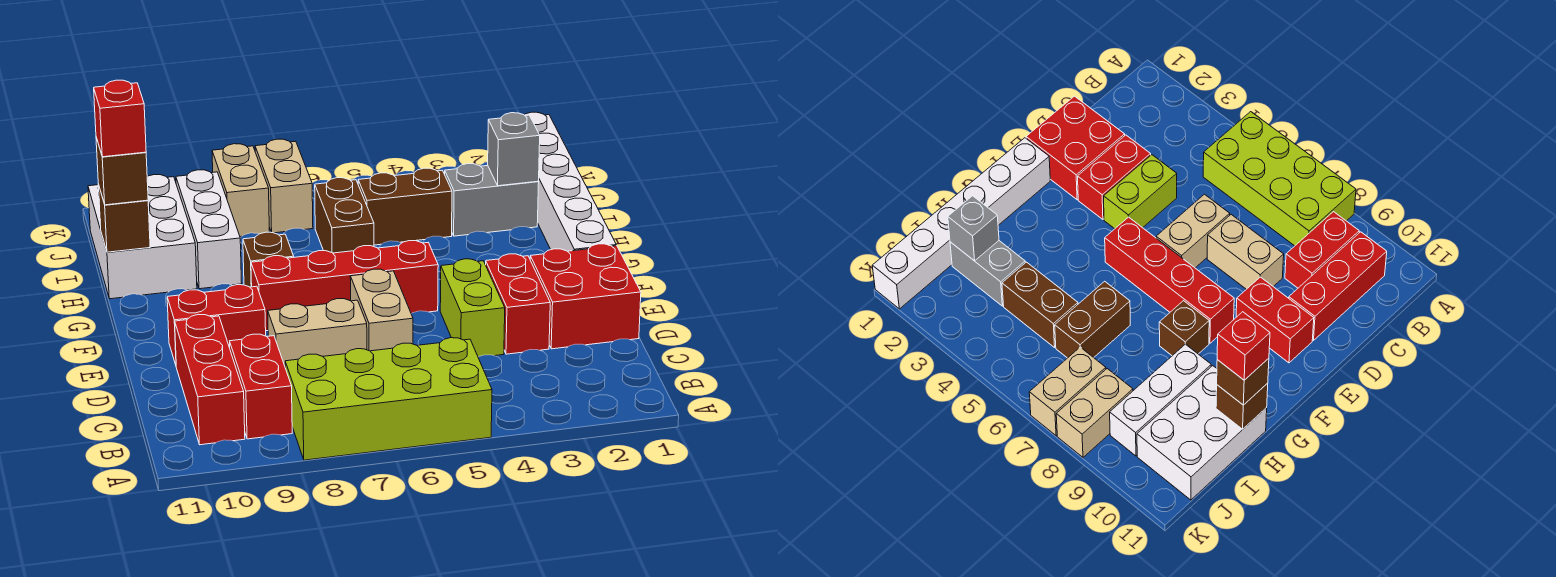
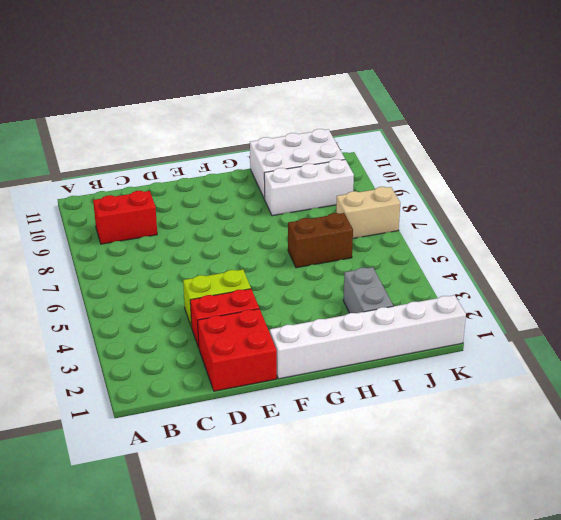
none -> lime brick A5:B8 level 1
none -> red brick B10:D10 level 1
none -> tan brick D6:E6 level 1

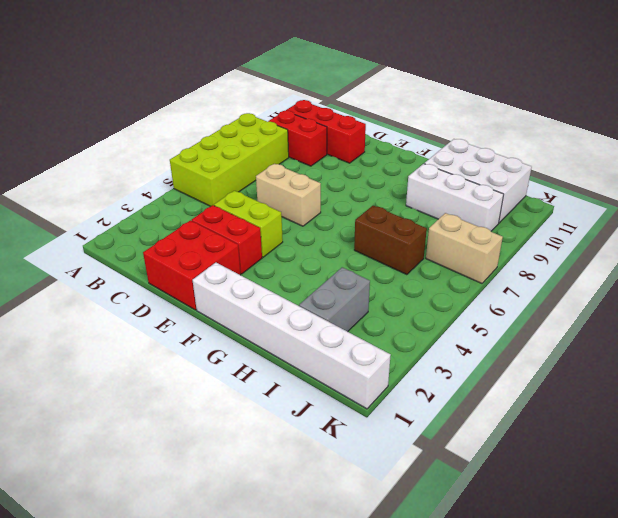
none -> tan brick D7:D8 level 1
none -> red brick E9:E10 level 1
none -> red brick F5:F8 level 1

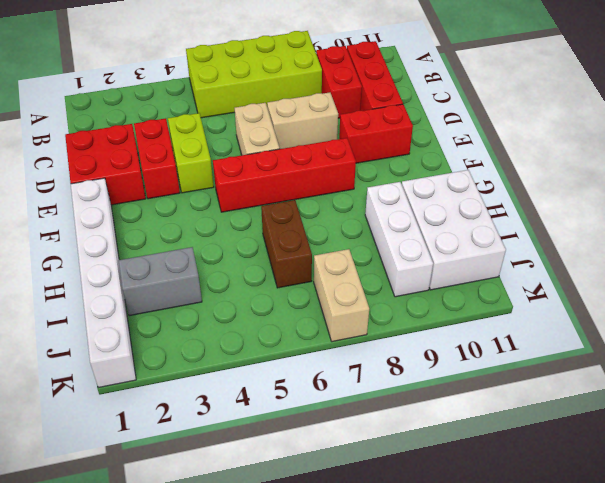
none -> brown brick G8 level 1
none -> brown brick I4:I5 level 1
none -> tan brick J8:K8 level 1

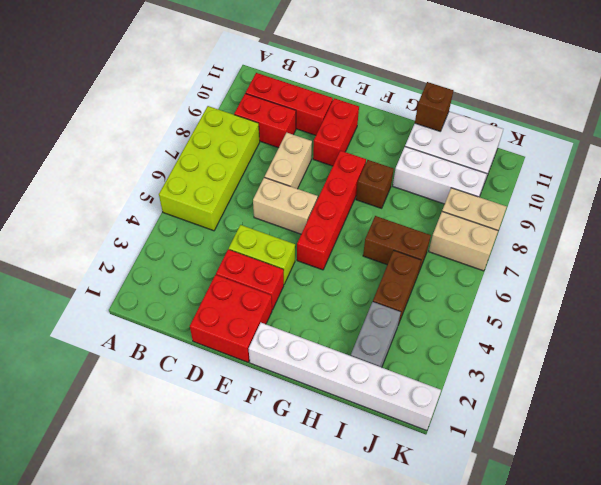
none -> grey brick I2 level 2
none -> brown brick H11 level 3
none -> red brick H11 level 4

